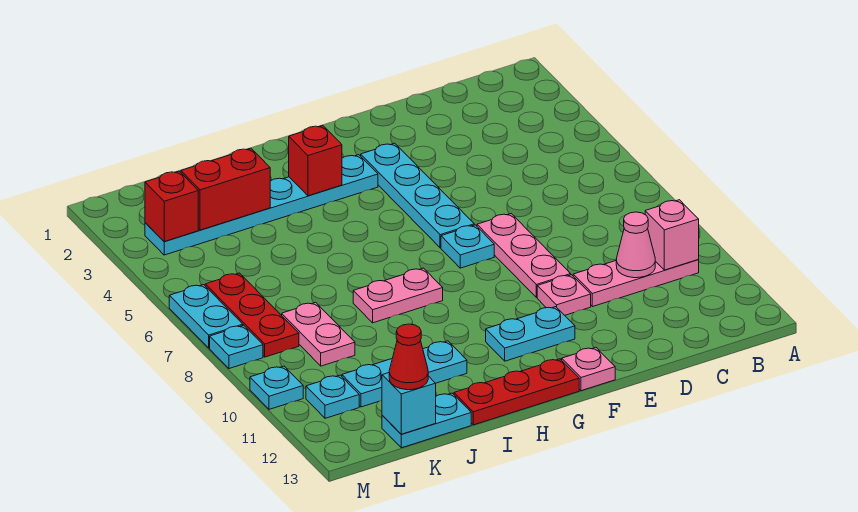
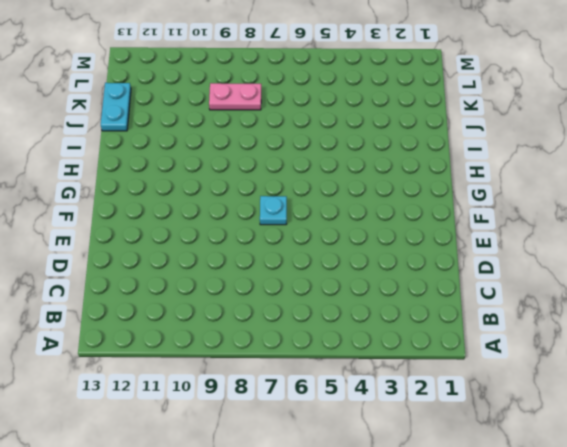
none -> pink plate B10:D10 level 1
none -> pink plate E7:E9 level 1
none -> pink plate E10 level 1

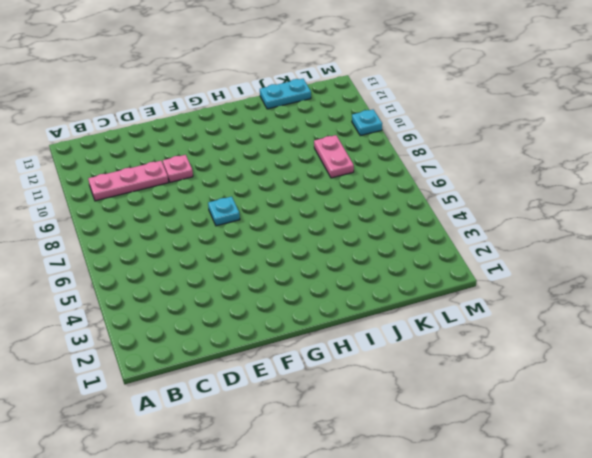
none -> pink plate E7:E9 level 1
none -> cyan plate F3:F6 level 1
none -> cyan plate F11:G11 level 1

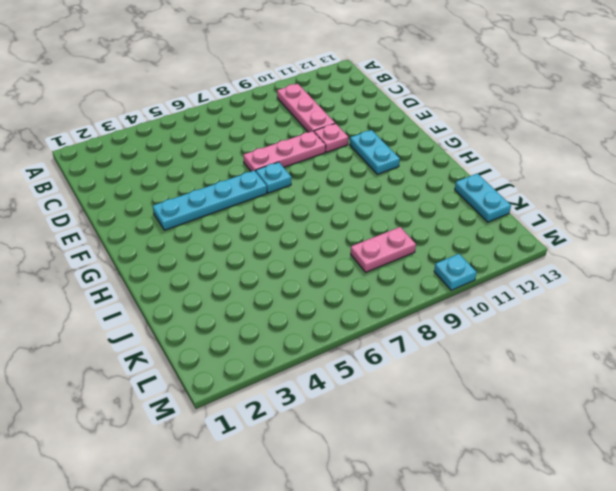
none -> pink plate F13 level 1
none -> cyan plate G3:L3 level 1
none -> red plate G13:I13 level 1

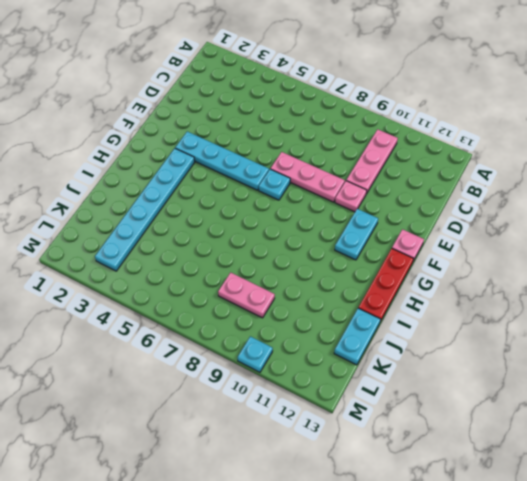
none -> pink plate H8:I8 level 1
none -> cyan plate I11:K11 level 1
none -> red plate L6:L8 level 1

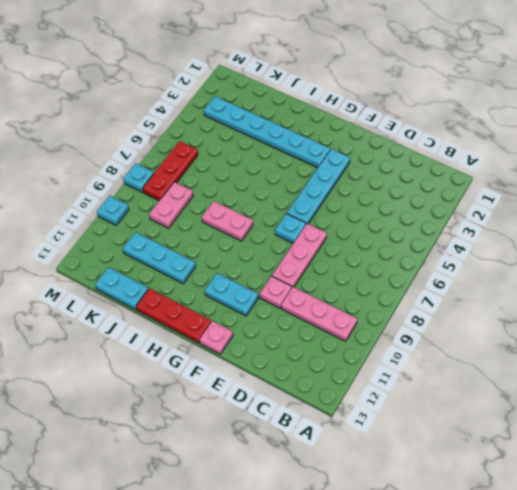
none -> cyan plate L11 level 1
none -> cyan plate M6:M7 level 1
none -> pink brick B10 level 2

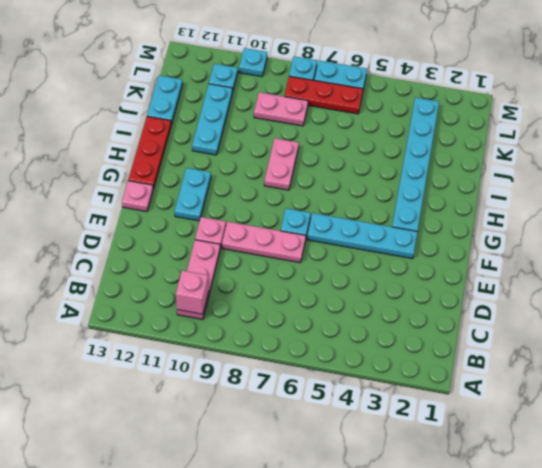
none -> pink cone C10 level 2
none -> red brick H3 level 2
none -> red brick J3:K3 level 2

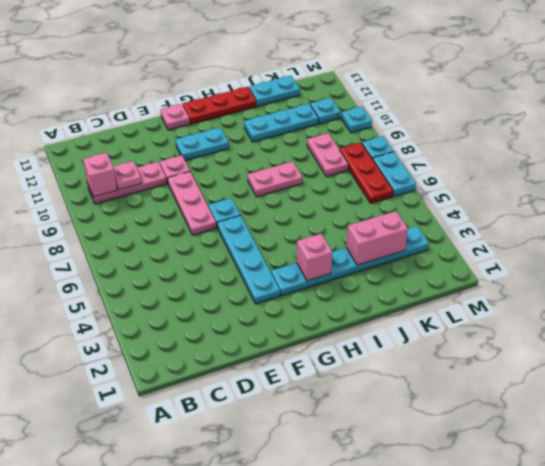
pink plate C10 level 2 -> pink cone C10 level 2
pink brick H3 level 2 -> red brick H3 level 2
pink brick J3:K3 level 2 -> red brick J3:K3 level 2
none -> cyan brick K13 level 2
none -> red brick L3 level 2
none -> red cone K13 level 3

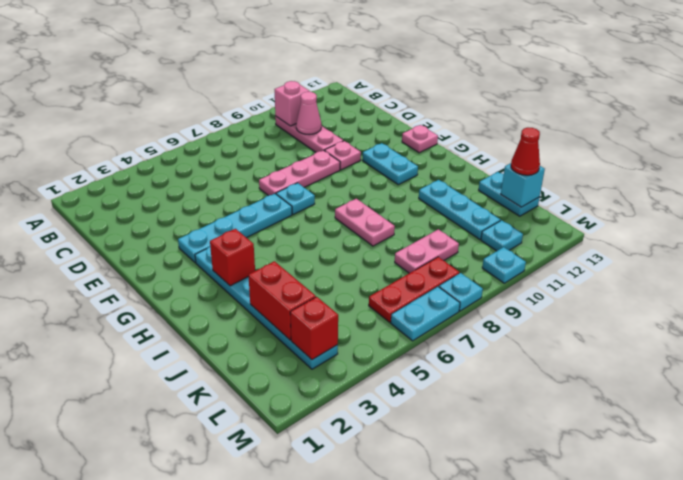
none -> red plate G13:I13 level 1

